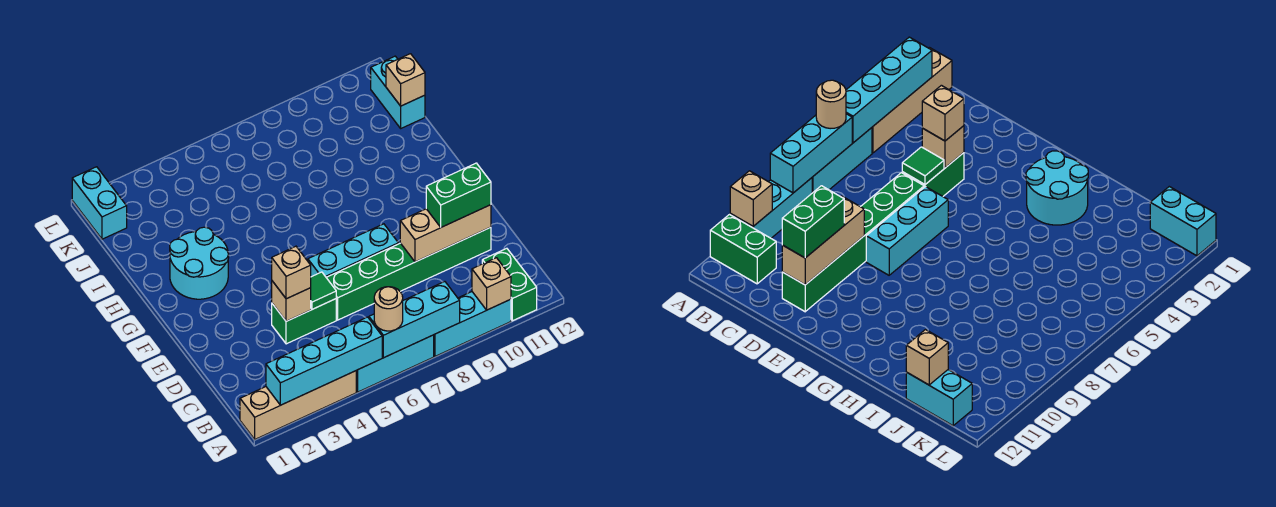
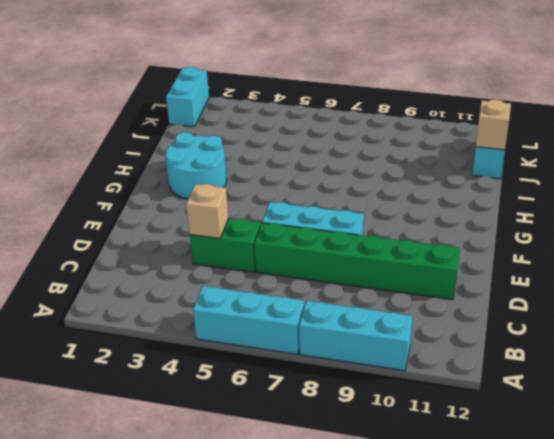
none -> tan brick A1:A4 level 1
none -> green brick A11:B11 level 1
none -> cyan brick A2:A5 level 2

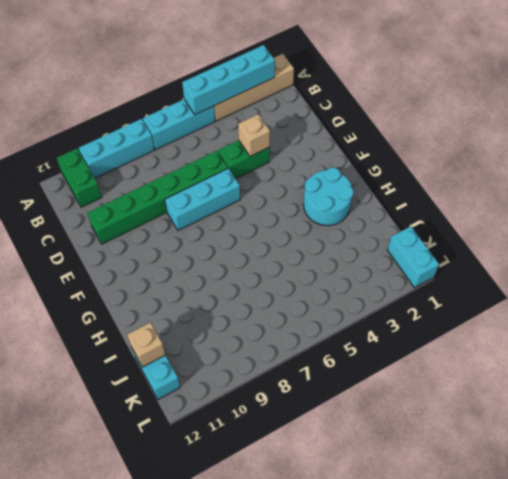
none -> cyan brick A6:A8 level 2
none -> tan brick A10 level 2
none -> green tile D5 level 2

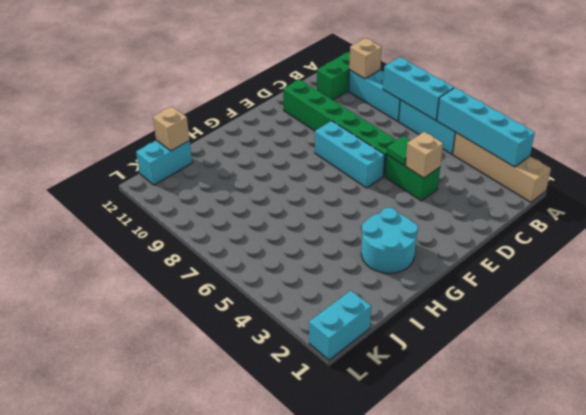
none -> tan brick D9:D11 level 2
none -> tan round brick A6 level 3
none -> tan brick D4 level 3

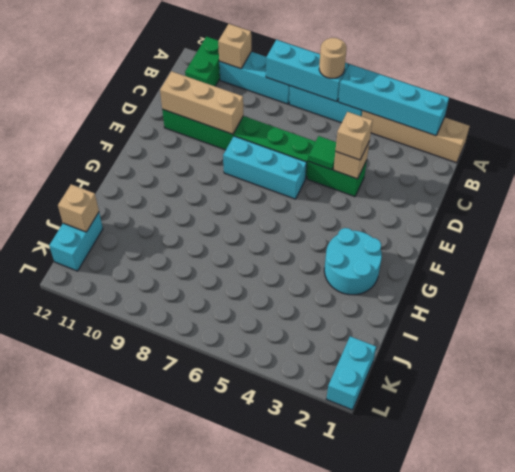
none -> green brick D10:D11 level 3

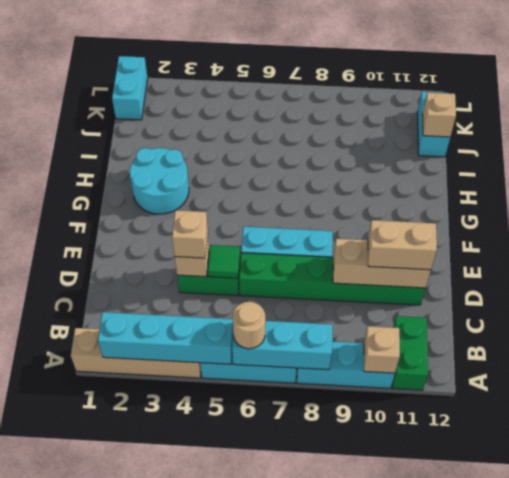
tan brick D10:D11 level 3 -> green brick D10:D11 level 3

